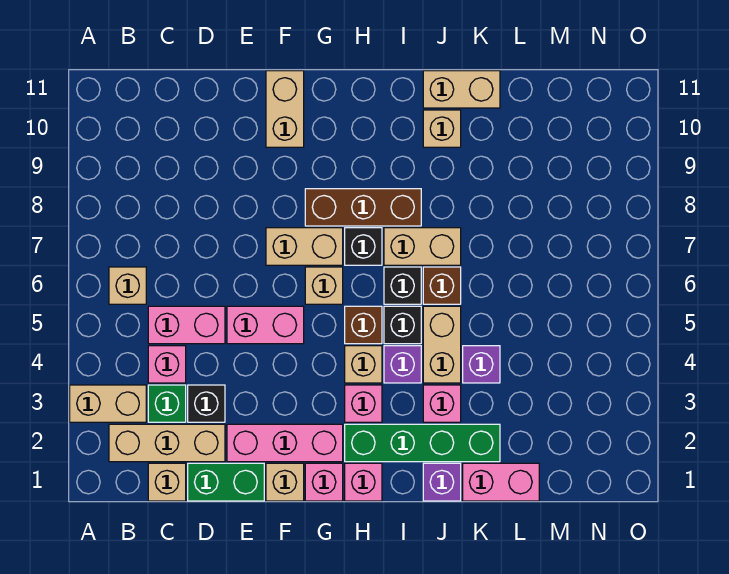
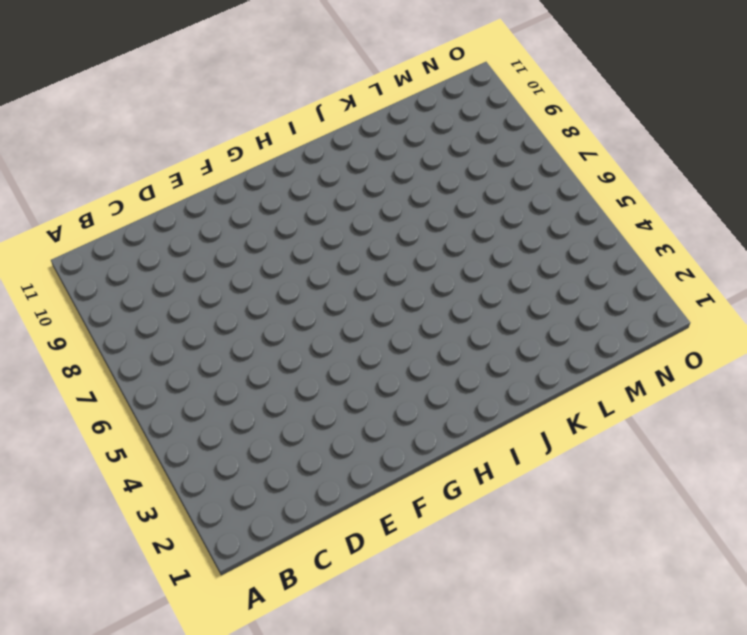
none -> tan brick A3:B3 level 1
none -> tan brick B2:D2 level 1
none -> tan brick B6 level 1
none -> tan brick C1 level 1

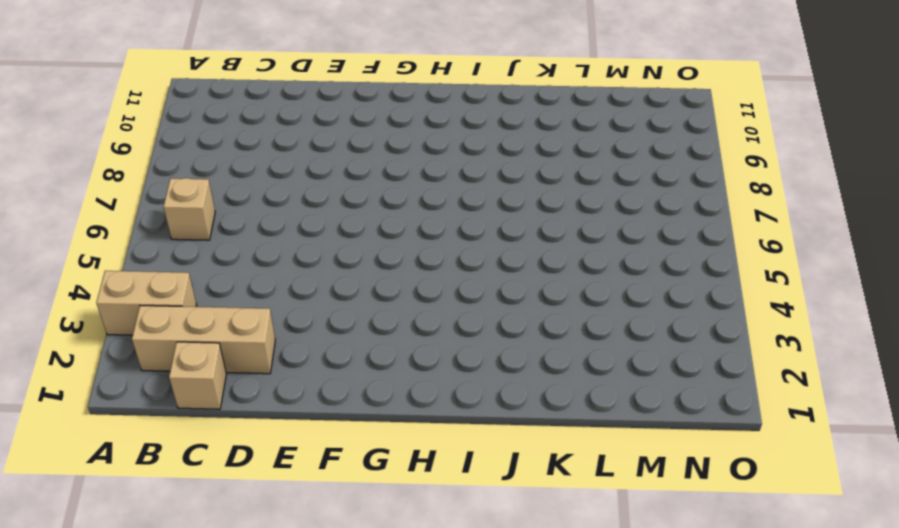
none -> green brick C3 level 1
none -> pink brick C4 level 1
none -> pink brick C5:D5 level 1
none -> green brick D1:E1 level 1

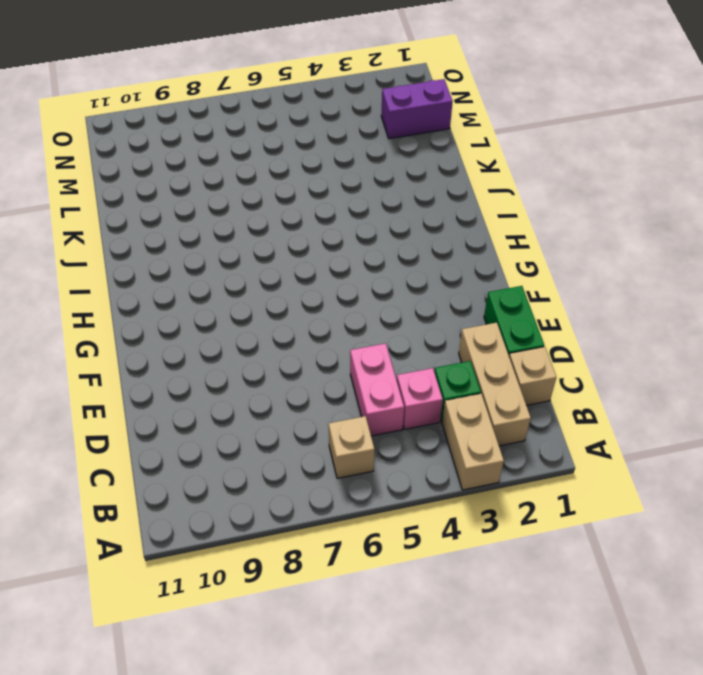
purple brick M1:M2 level 1 -> none
none -> black brick D3 level 1
none -> pink brick E2:G2 level 1
none -> pink brick E5:F5 level 1
none -> tan brick F1 level 1

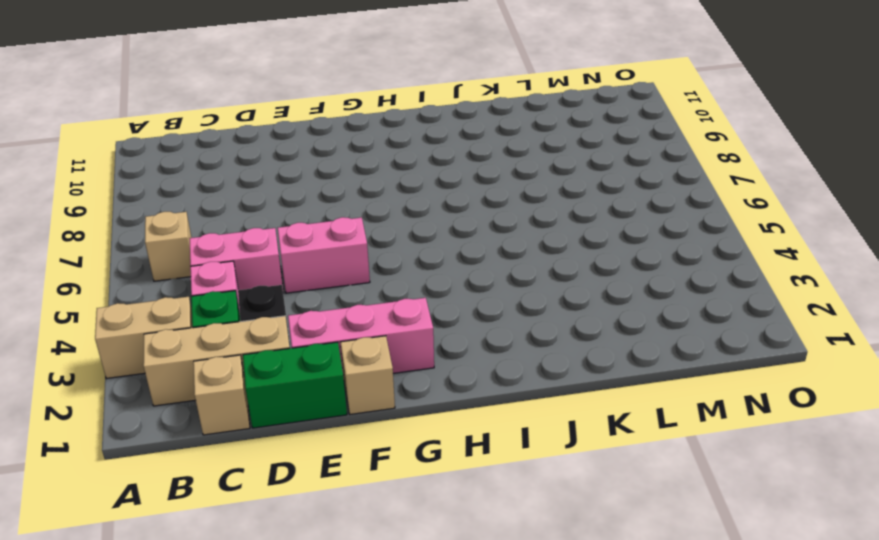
none -> tan brick F7:G7 level 1
none -> tan brick F10:F11 level 1
none -> pink brick G1 level 1
none -> tan brick G6 level 1

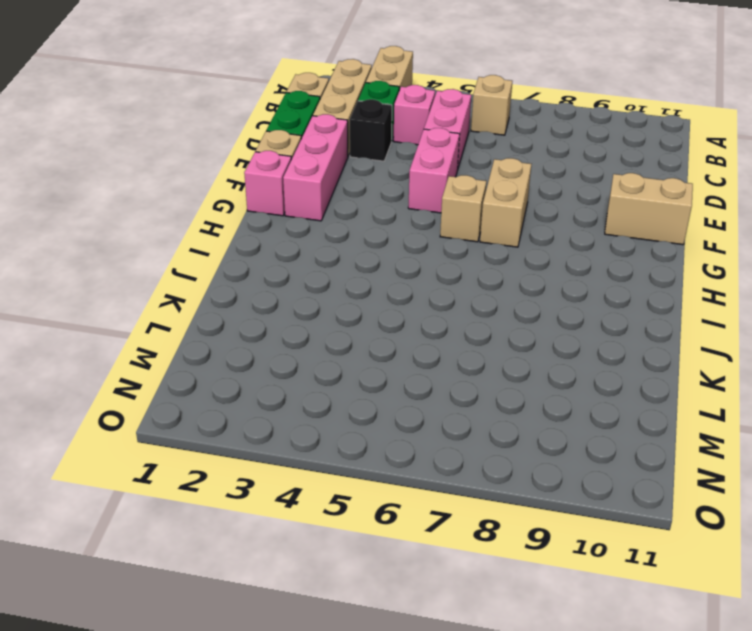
none -> brown brick G8:I8 level 1
none -> pink brick H1 level 1
none -> green brick H2:K2 level 1
none -> pink brick H3 level 1

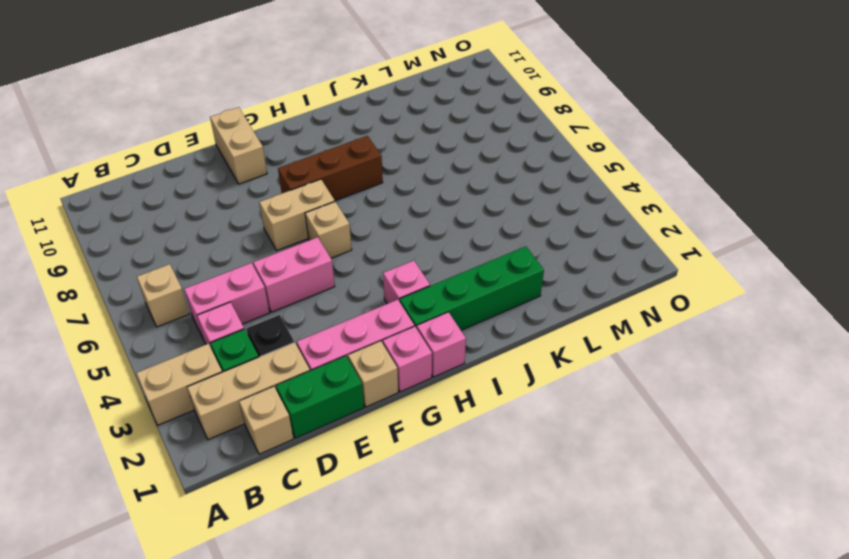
none -> tan brick H4 level 1
none -> brown brick H5 level 1
none -> black brick H7 level 1
none -> purple brick I4 level 1

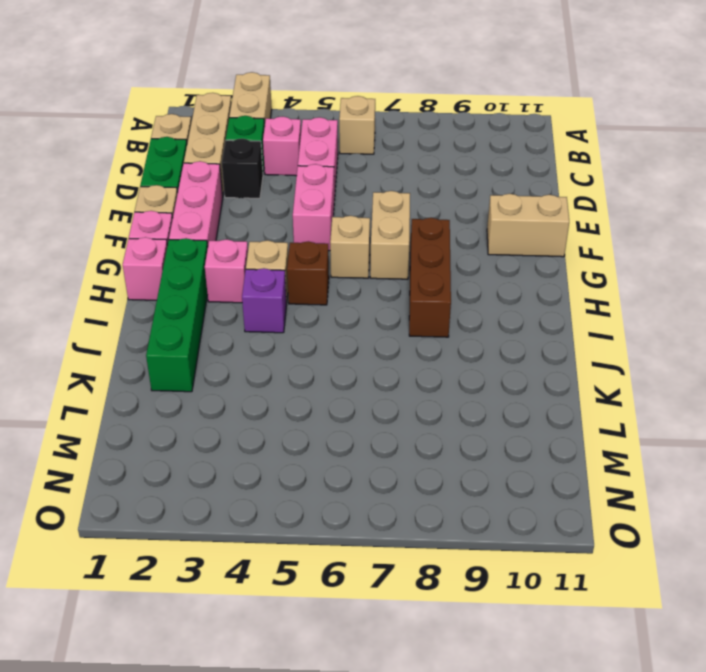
none -> black brick H7 level 1
none -> black brick I5 level 1
none -> black brick I6 level 1
none -> tan brick I7:J7 level 1

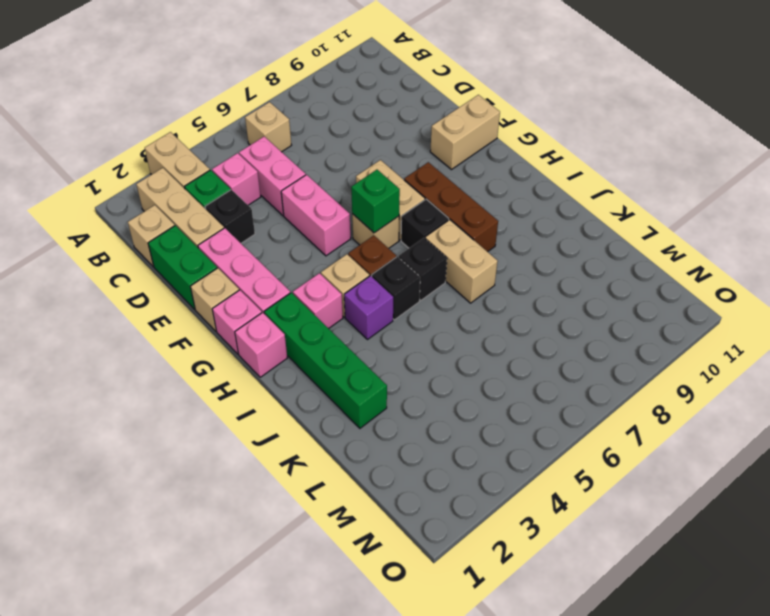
green brick G6 level 2 -> none
none -> purple brick J1 level 1
none -> pink brick J3 level 1
none -> tan brick J4:J5 level 1
none -> brown brick J6 level 1

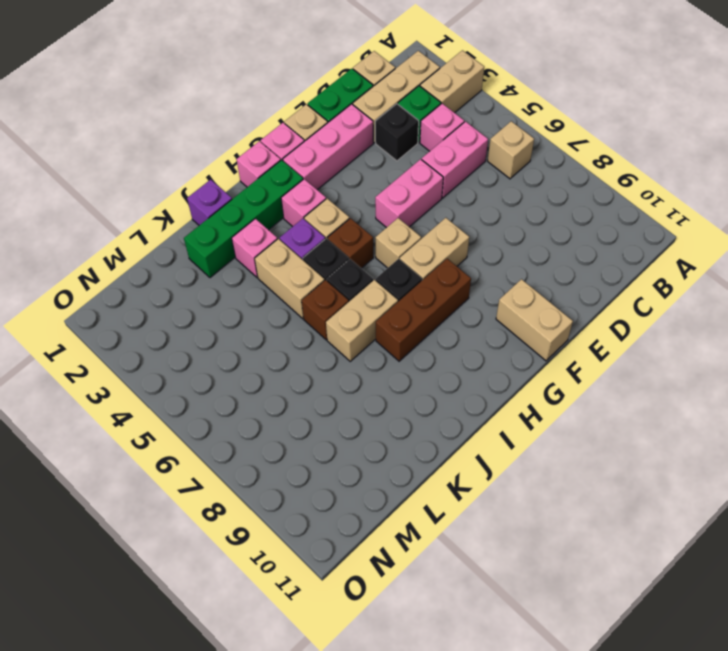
none -> tan brick J10 level 1
none -> tan brick J11:K11 level 1
none -> pink brick K1:L1 level 1
none -> purple brick K4 level 1

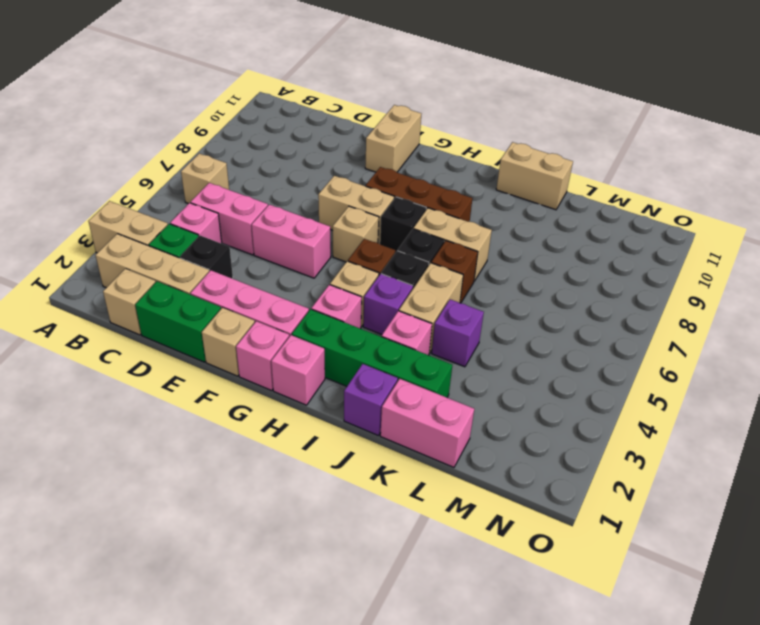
none -> tan brick J10 level 1

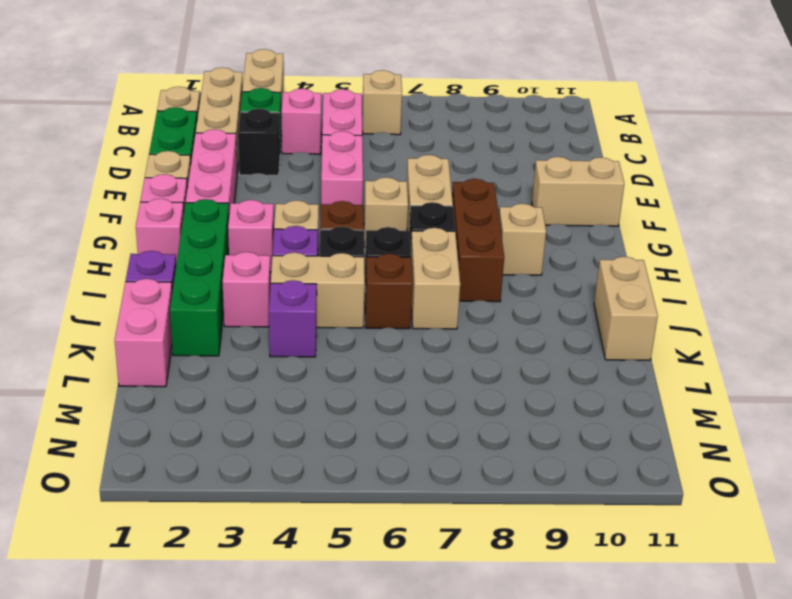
tan brick H9 level 1 -> tan brick J10 level 1

